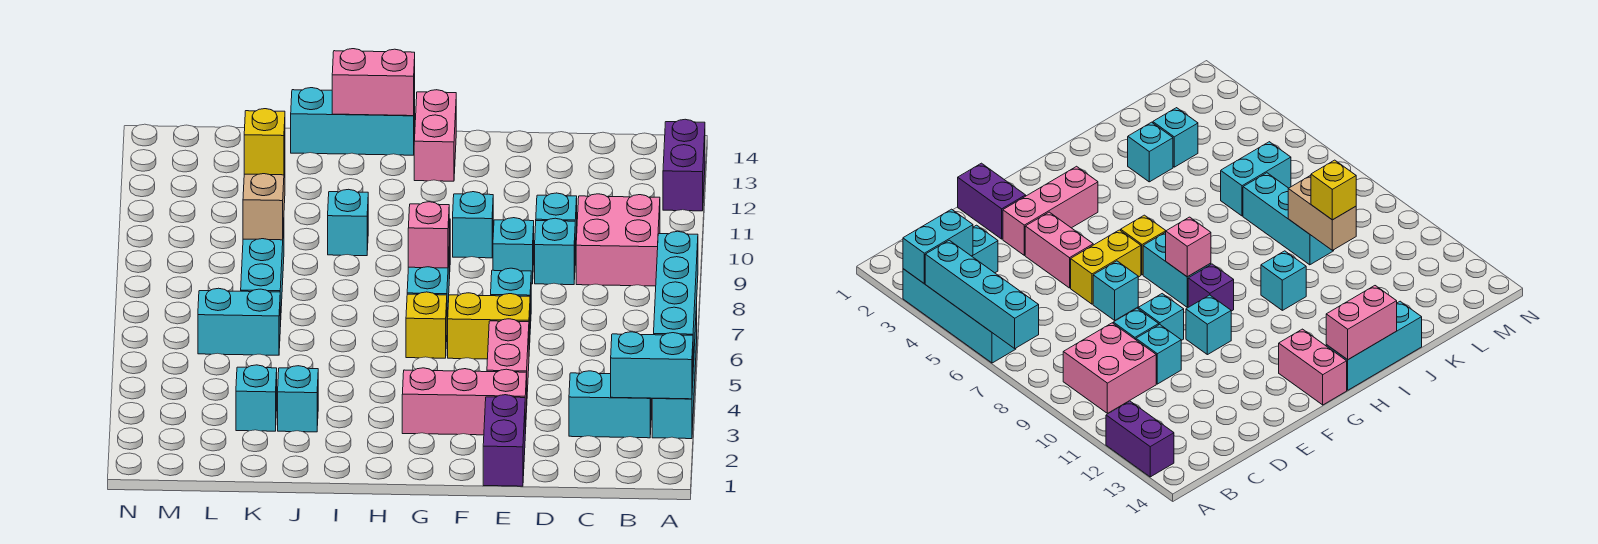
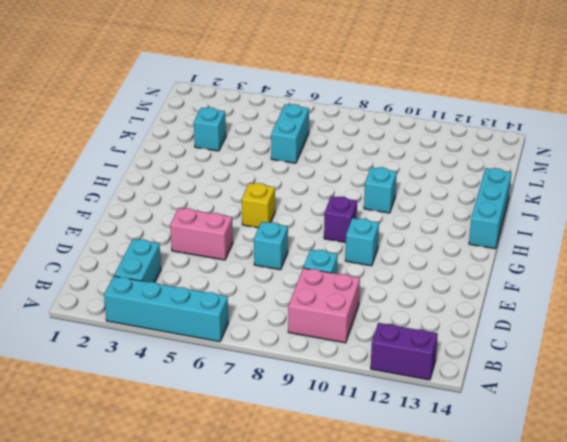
none -> cyan brick D10 level 1
none -> purple brick E1:E2 level 1
none -> pink brick E3:G3 level 1

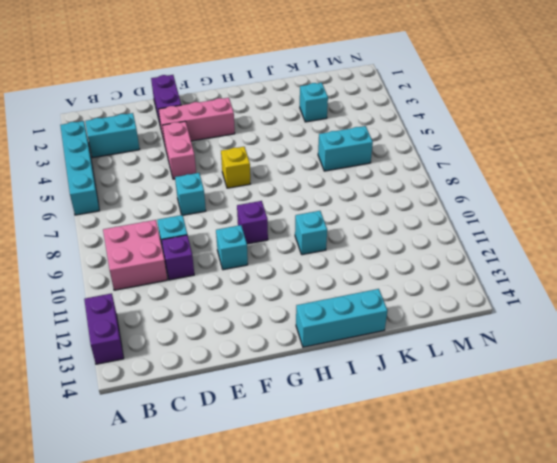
purple brick D10 level 1 -> cyan brick D10 level 1
none -> yellow brick E6:F6 level 1
none -> cyan brick E9 level 1
none -> cyan brick G7:G8 level 1

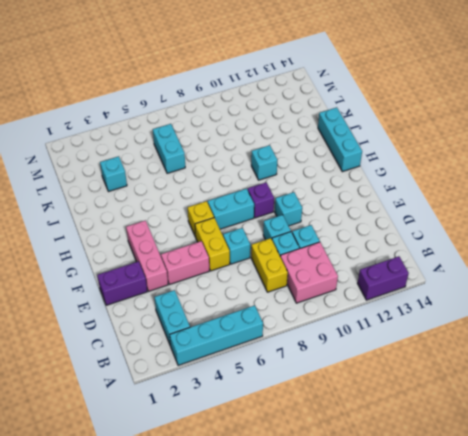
yellow brick C8:D8 level 1 -> none
none -> pink brick G13:G14 level 1
none -> cyan brick J3 level 1
none -> cyan brick K7:K9 level 1

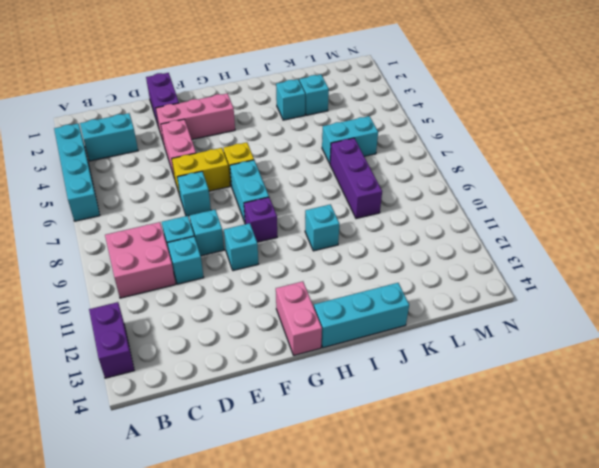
purple brick K7:K9 level 1 -> cyan brick K7:K9 level 1
none -> cyan brick A3:B3 level 2
none -> cyan brick A4:A7 level 2
none -> pink brick G8 level 2

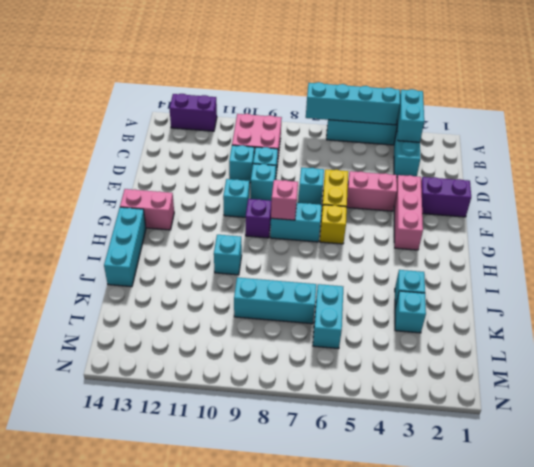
none -> pink brick H14:I14 level 2
none -> tan brick K9:K10 level 2
none -> yellow brick K10 level 3

